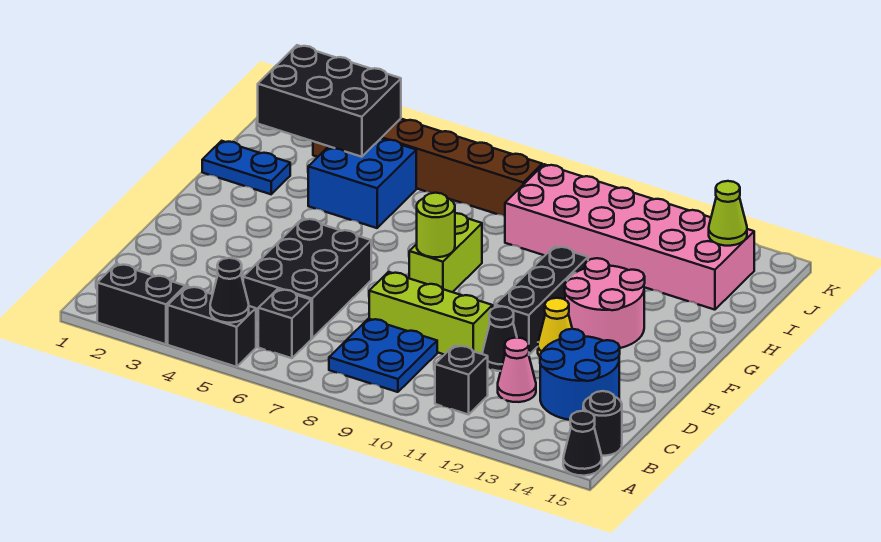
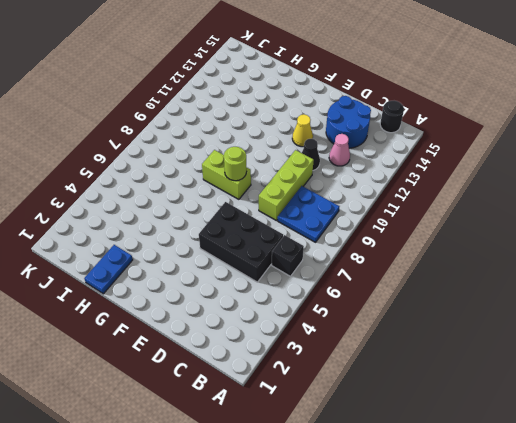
none -> black brick A2:A3 level 1
none -> black brick A4:A5 level 1
none -> black cone A15 level 1

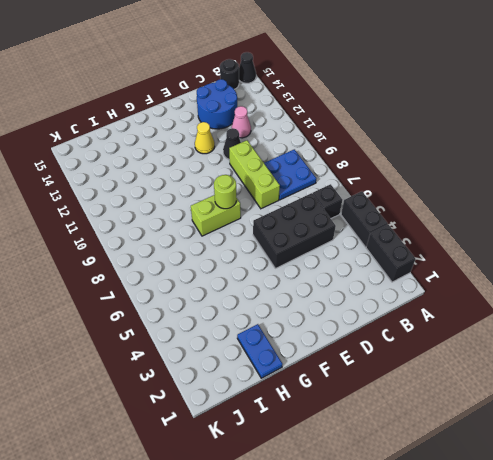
none -> black brick B11 level 1
none -> black brick E11:G11 level 1
none -> pink round brick F12:G13 level 1

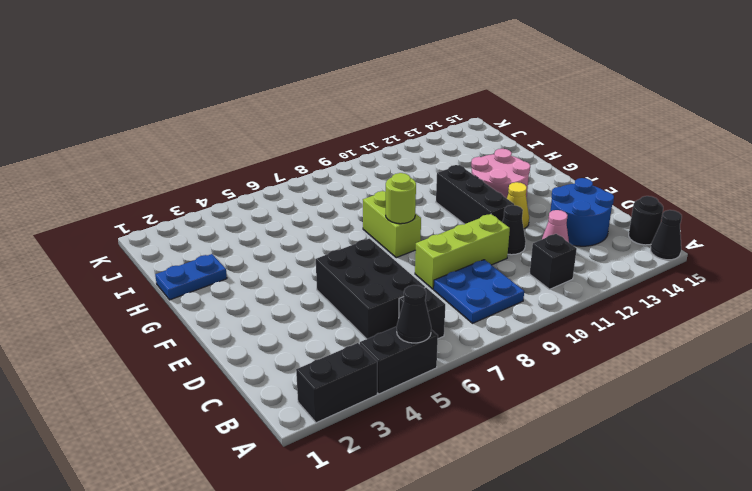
none -> blue brick H4:I5 level 1
none -> pink brick I9:J14 level 1
none -> brown brick J3:J8 level 1

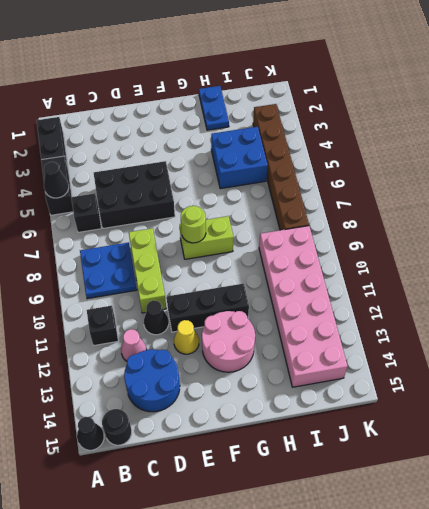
none -> black brick I2:J4 level 2
none -> lime cone J14 level 2

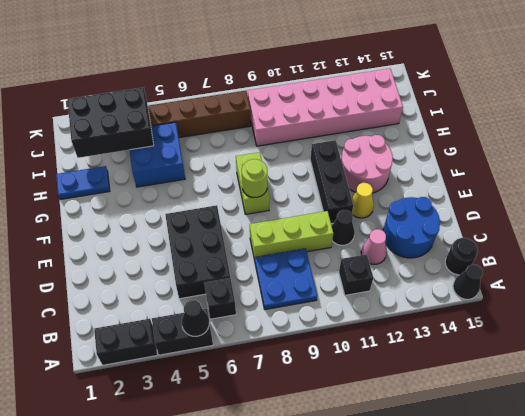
none -> lime cone J14 level 2

